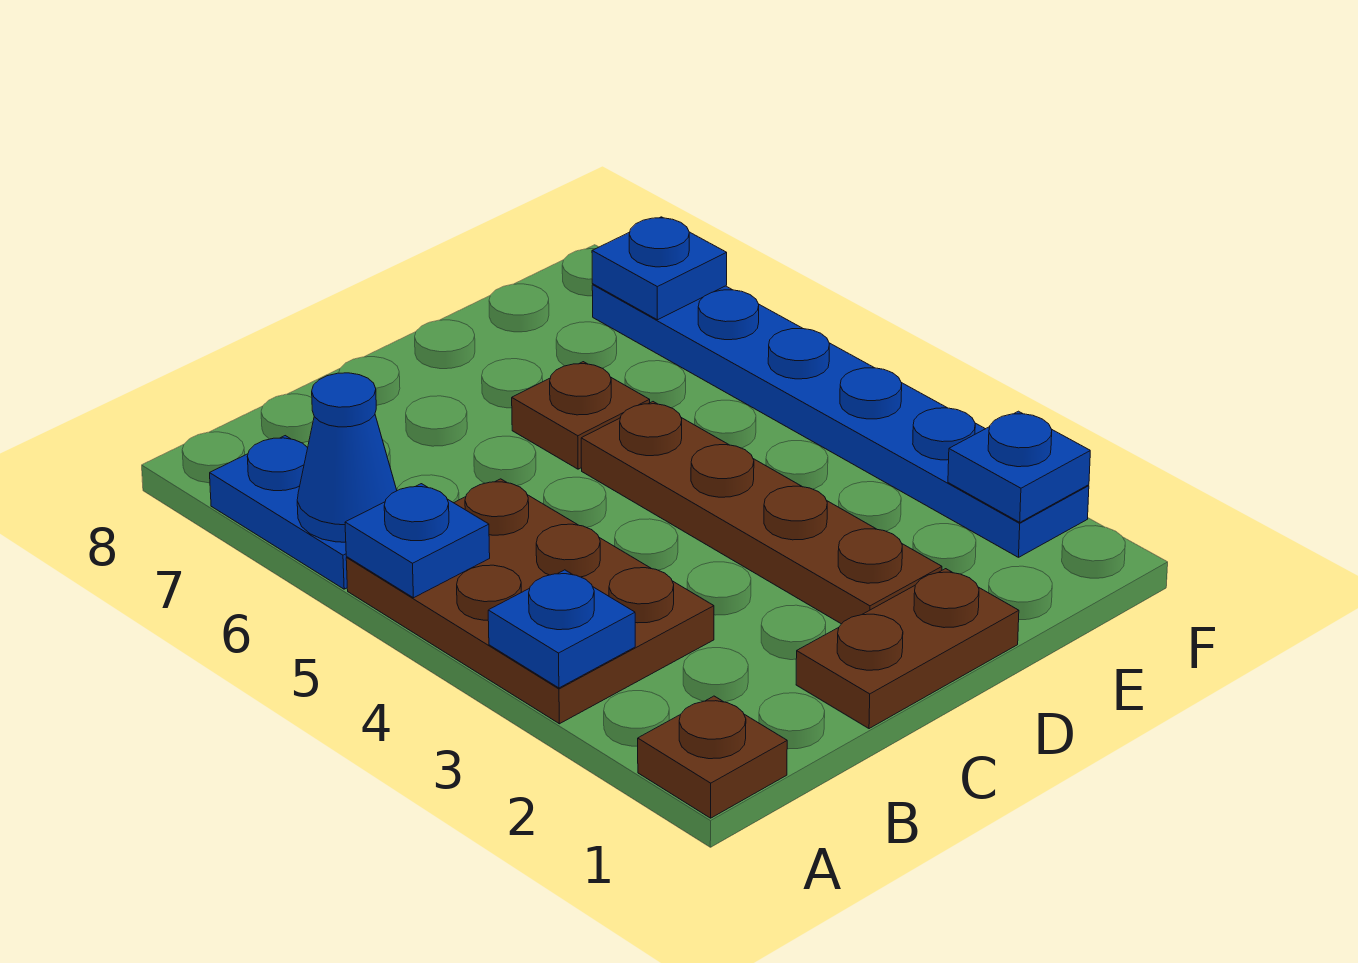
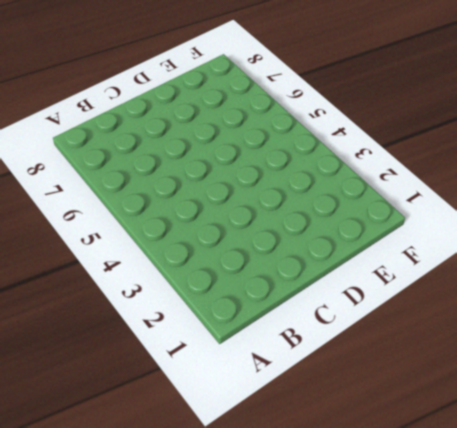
none -> brown plate A1 level 1
none -> brown plate A3:B5 level 1
none -> blue plate A6:A7 level 1

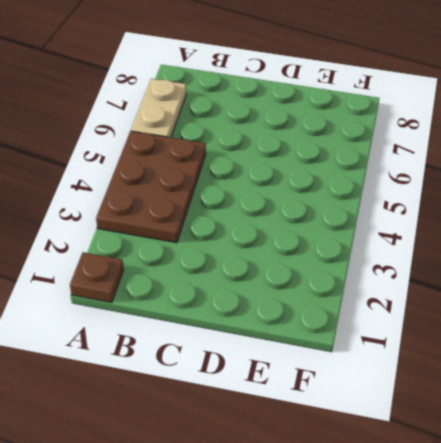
tan plate A6:A7 level 1 -> blue plate A6:A7 level 1
none -> brown plate C1:D1 level 1
none -> brown plate D2:D5 level 1
none -> brown plate D6 level 1

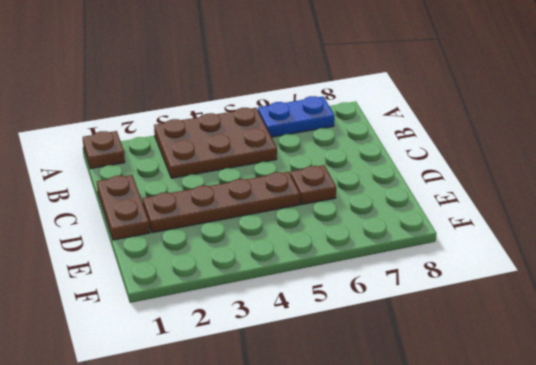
none -> blue plate F2:F7 level 1
none -> blue plate A3 level 2
none -> blue plate A5 level 2

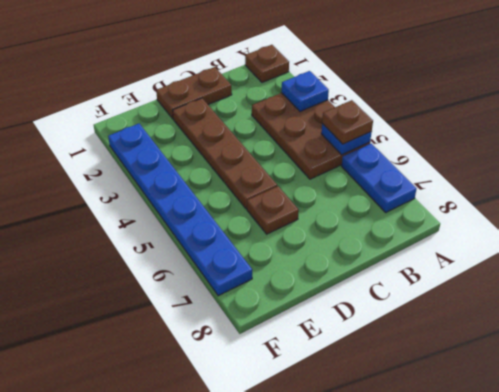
brown plate A5 level 3 -> none
none -> blue cone A6 level 2
none -> blue plate F2 level 2
none -> blue plate F7 level 2

